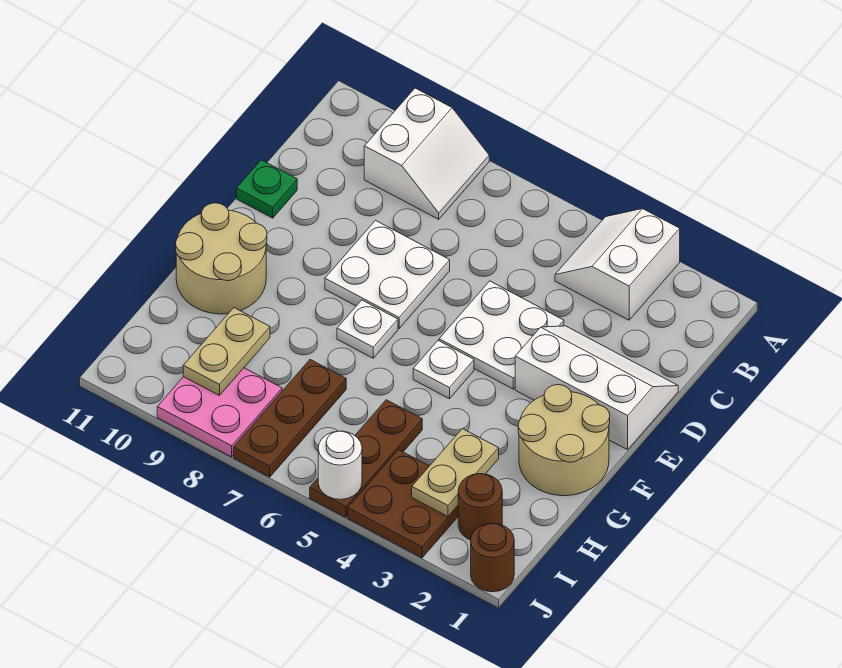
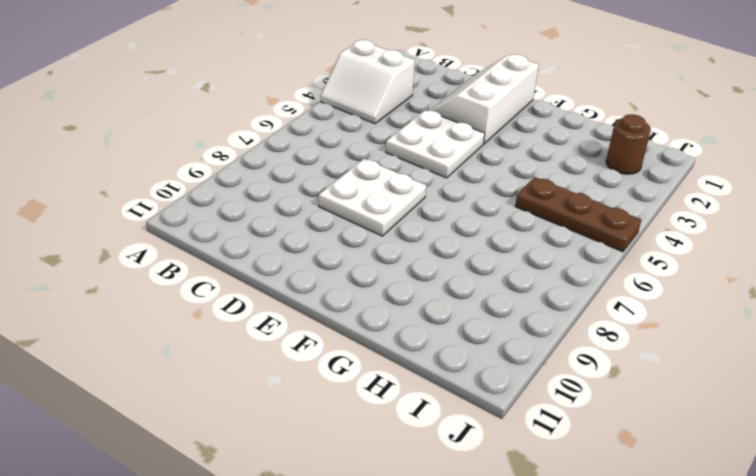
none -> white slope A8:B9 level 1 top 9
none -> green plate D11 level 1
none -> tan round brick F1:G2 level 1

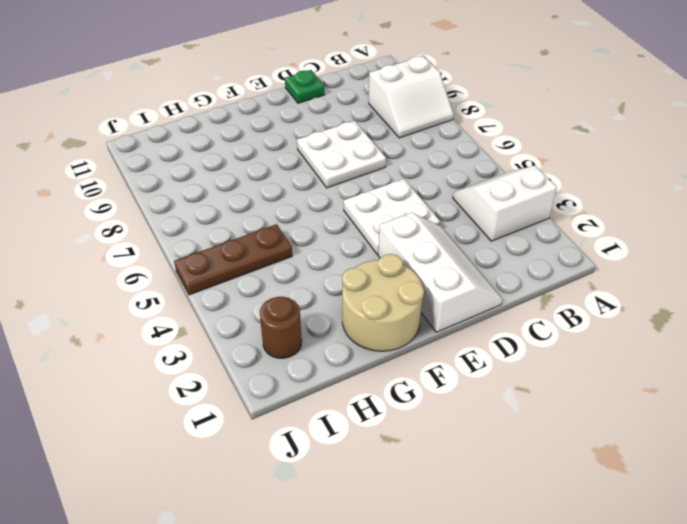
none -> white plate F5 level 1
none -> white plate F7 level 1
none -> tan round brick F10:G11 level 1

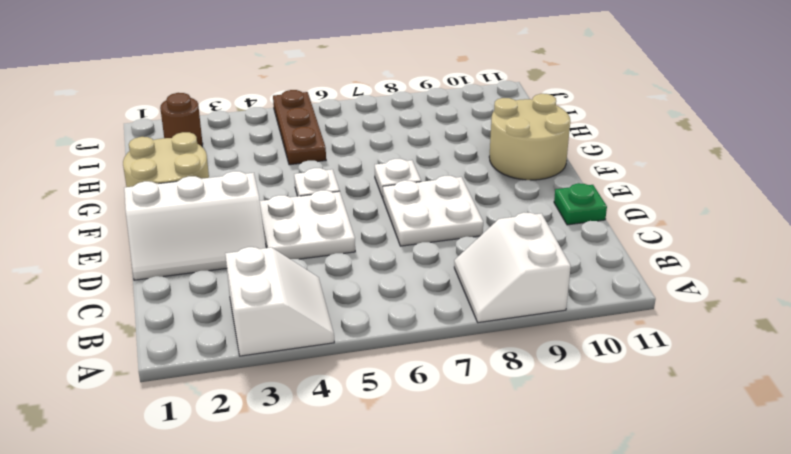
none -> brown plate H7:J7 level 1
none -> brown plate I3:J4 level 1
none -> pink plate I8:J9 level 1

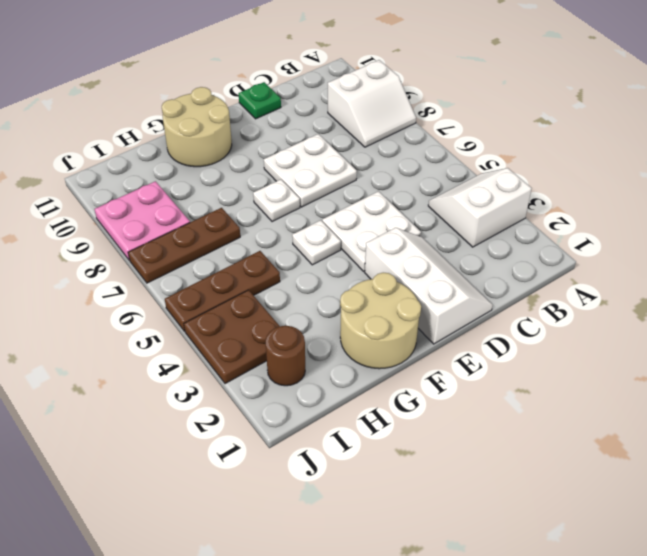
none -> brown round brick J1 level 1
none -> tan plate H3:I3 level 2
none -> tan plate H9:I9 level 2

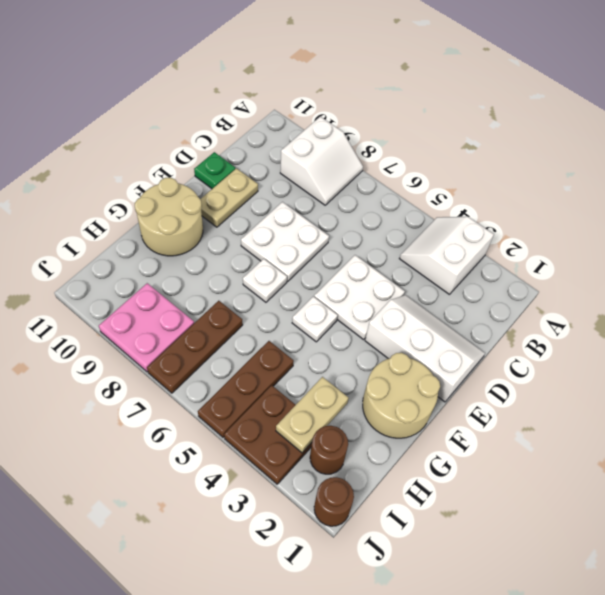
tan plate D10:E10 level 1 -> tan plate H9:I9 level 2
none -> white round brick J5 level 2

